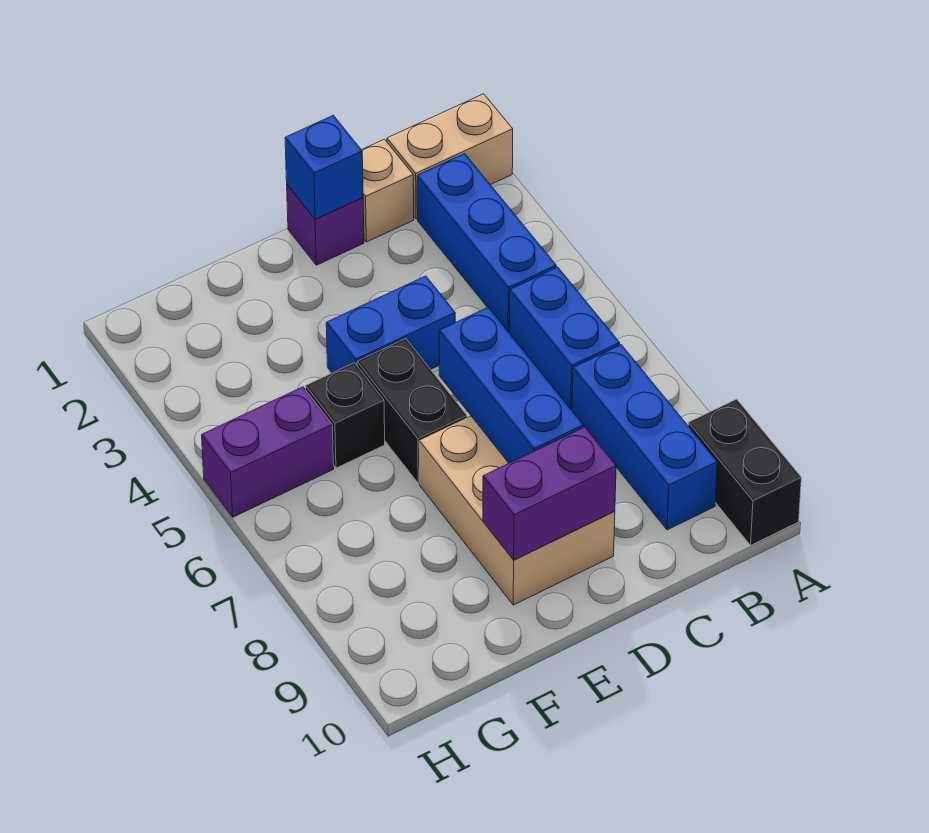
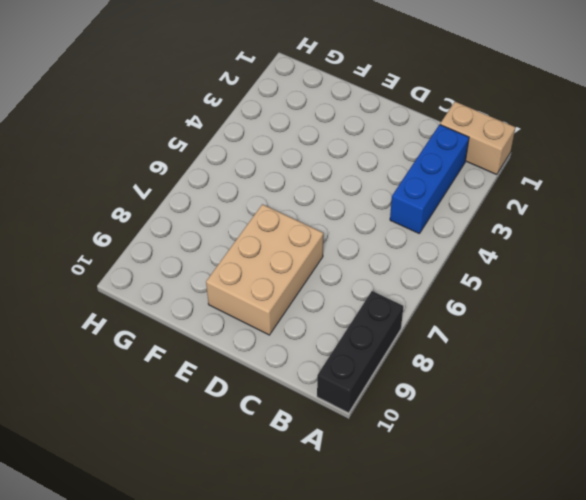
black brick A8:A10 level 1 -> black brick A9:A10 level 1
none -> blue brick B5:B6 level 1
none -> blue brick B7:B9 level 1
none -> tan brick C1 level 1

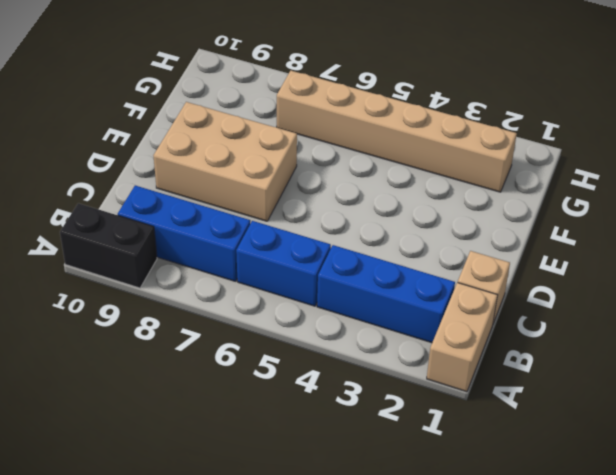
tan brick G2:G7 level 1 -> purple brick G5:H5 level 1
none -> purple brick D1 level 1
none -> blue brick D4:E4 level 1
none -> black brick E5:E6 level 1

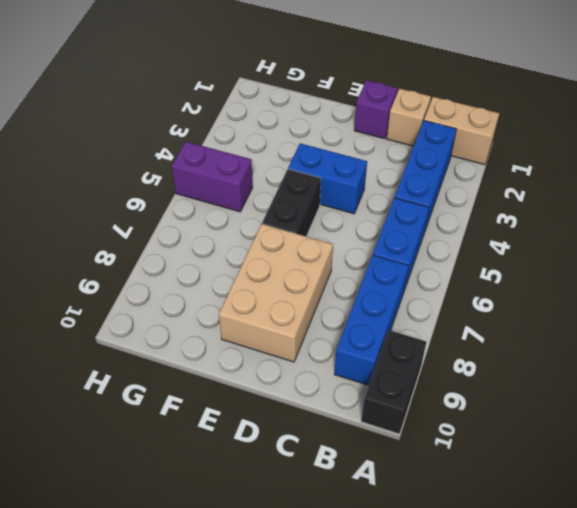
none -> black brick F5 level 1
none -> blue brick D1 level 2
none -> blue brick D6:D8 level 2

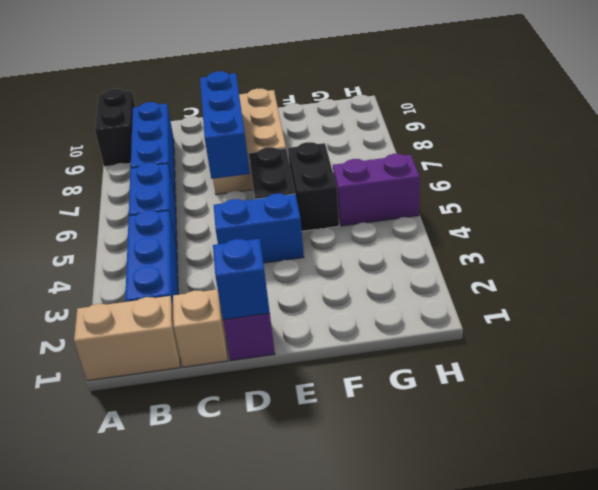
black brick F5:F6 level 1 -> black brick F5 level 1
none -> purple brick D9:E9 level 2

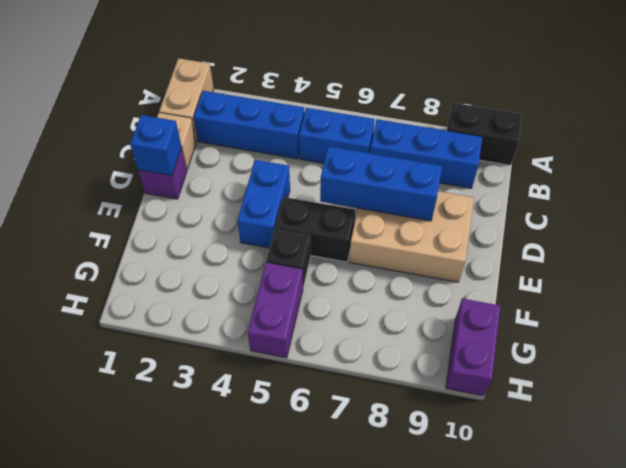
purple brick G10:H10 level 1 -> purple brick D9:E9 level 2

